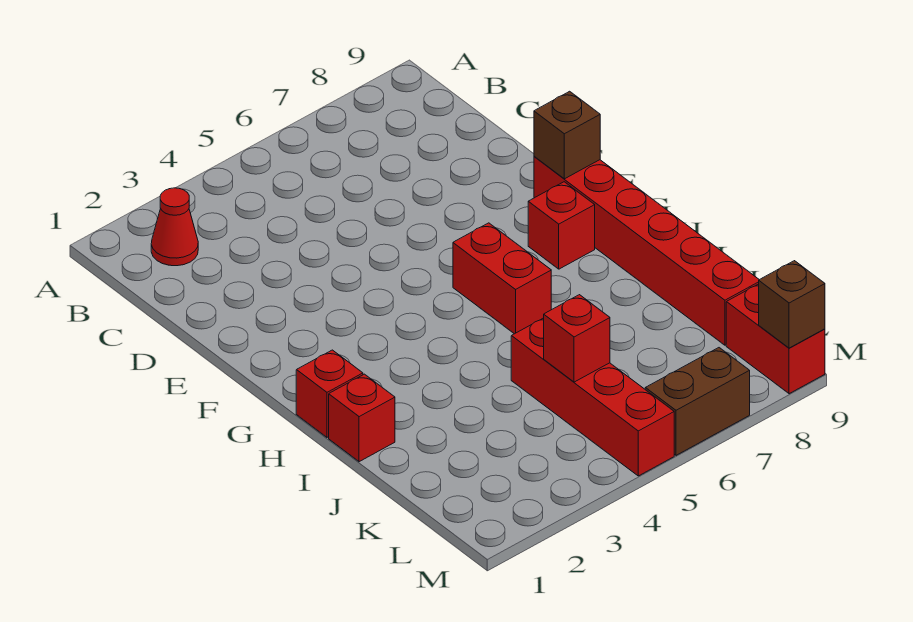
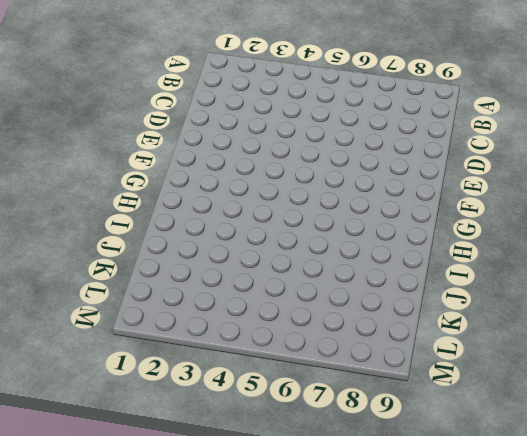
none -> red cone B2 level 1
none -> red brick F9:K9 level 1
none -> red brick G6:H6 level 1

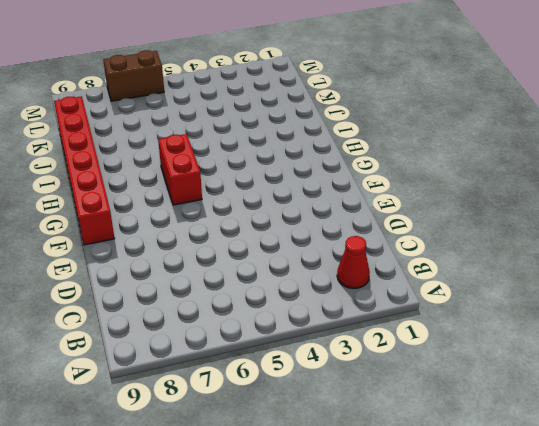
none -> red brick G8 level 1
none -> red brick H1 level 1
none -> red brick I1 level 1

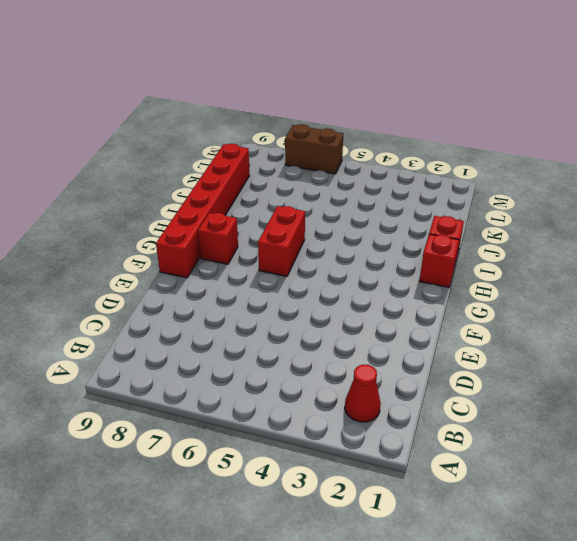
none -> red brick J5:M5 level 1
none -> red brick L9:M9 level 1
none -> brown brick F9 level 2

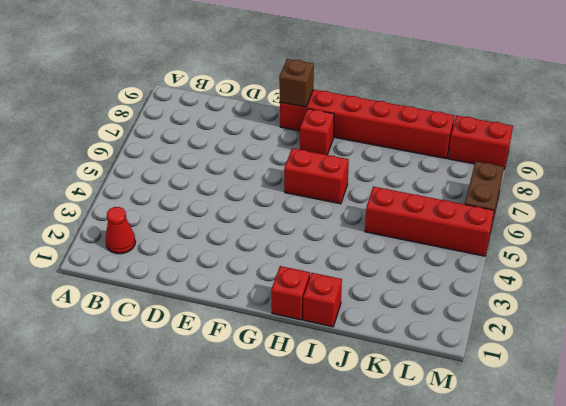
none -> red brick K5 level 2
none -> brown brick M9 level 2

